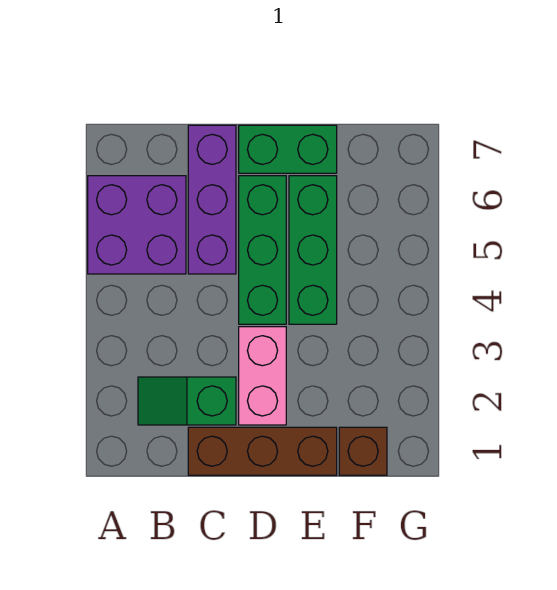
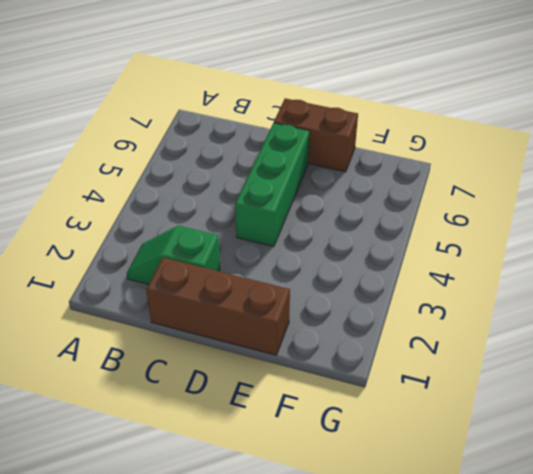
brown brick D7:E7 level 1 -> green brick D7:E7 level 1
none -> purple brick A5:B6 level 1
none -> purple brick C5:C7 level 1

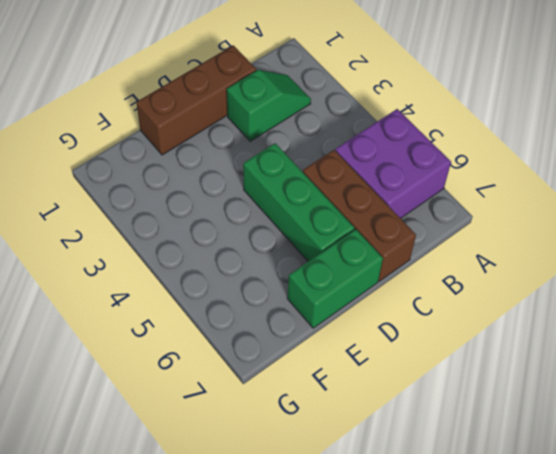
brown brick C5:C7 level 1 -> purple brick C5:C7 level 1
none -> pink brick D2:D3 level 1
none -> green brick E4:E6 level 1

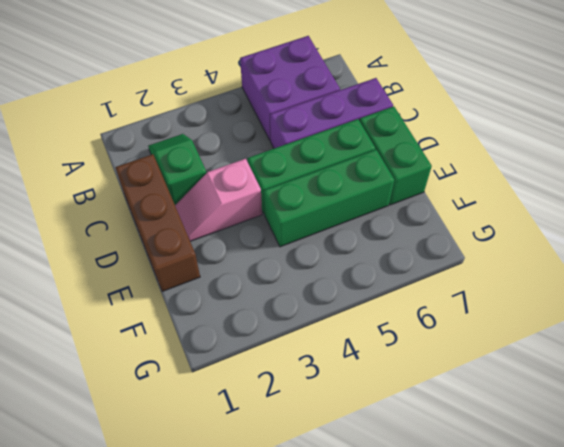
pink slope D2:D3 level 1 top 3 -> pink brick D2:D3 level 1
none -> brown brick F1 level 1

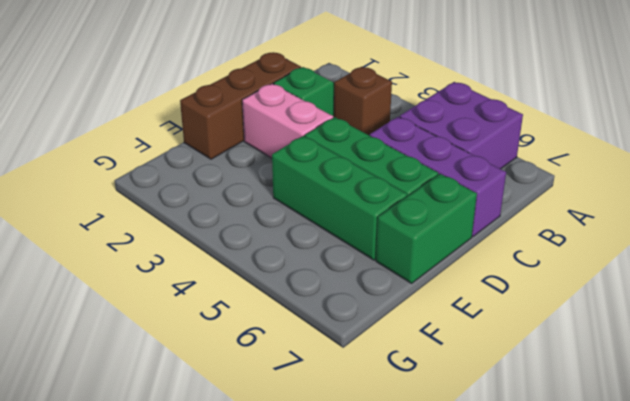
brown brick B3 level 1 -> brown brick F1 level 1

